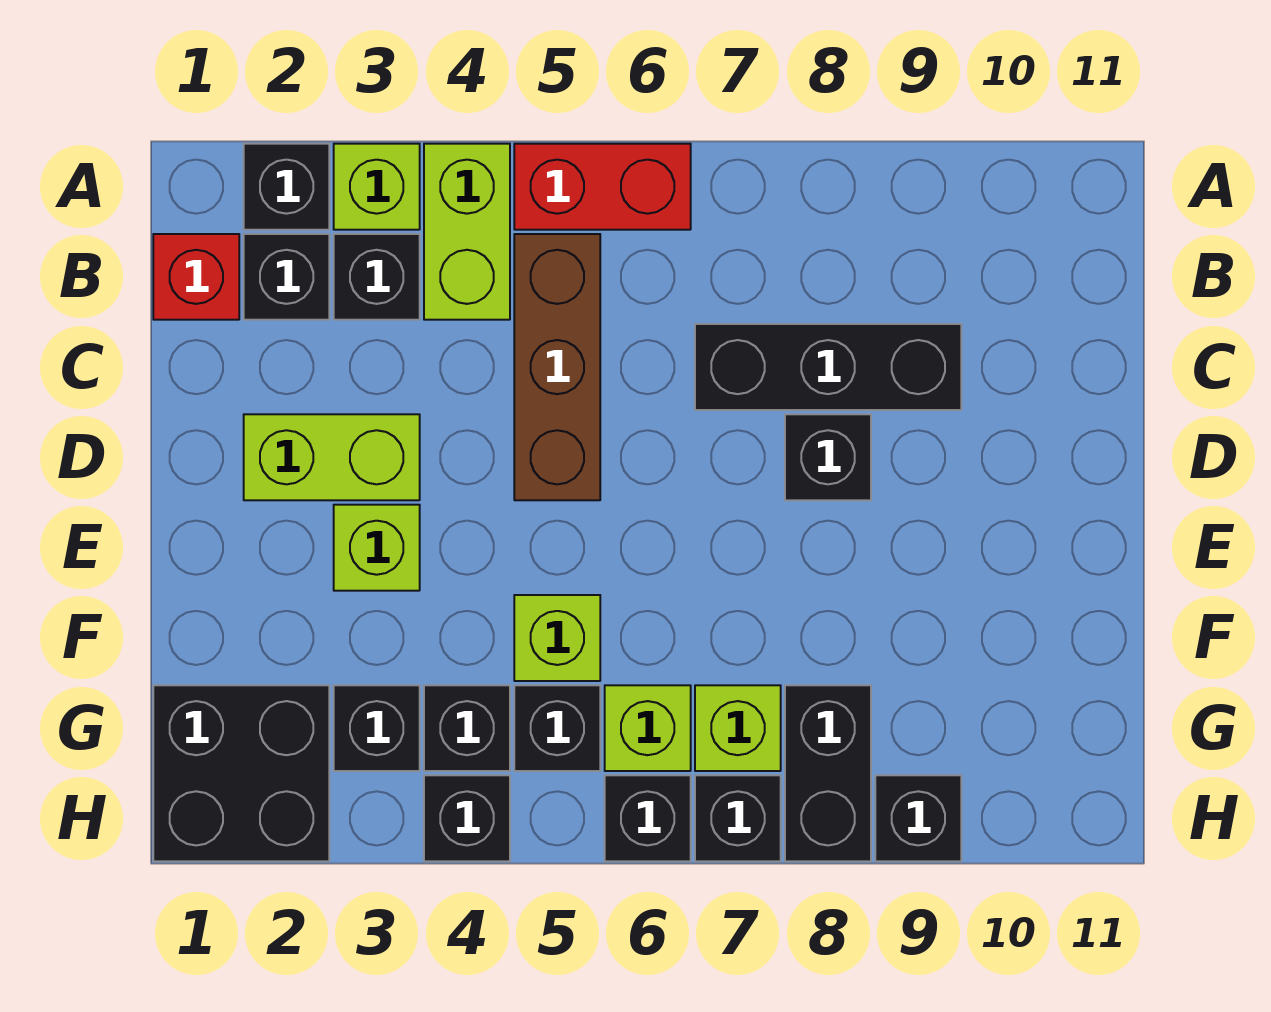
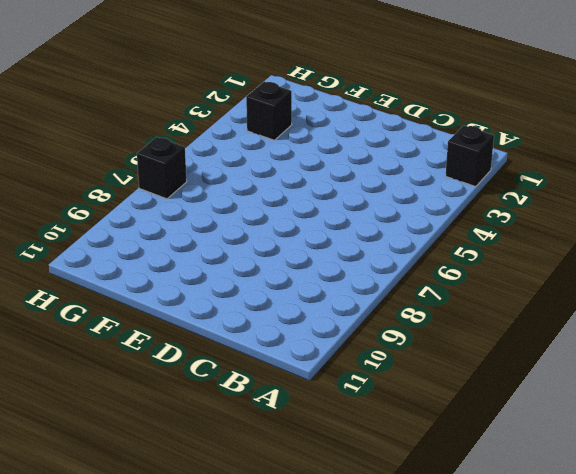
none -> lime brick A3 level 1
none -> lime brick A4:B4 level 1
none -> red brick A5:A6 level 1

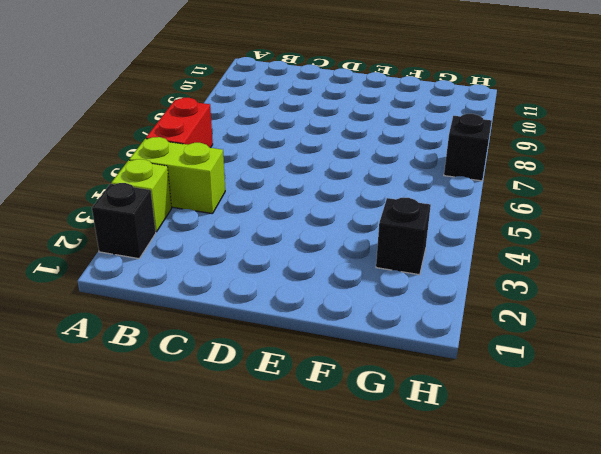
none -> red brick B1 level 1
none -> black brick B2 level 1
none -> black brick B3 level 1

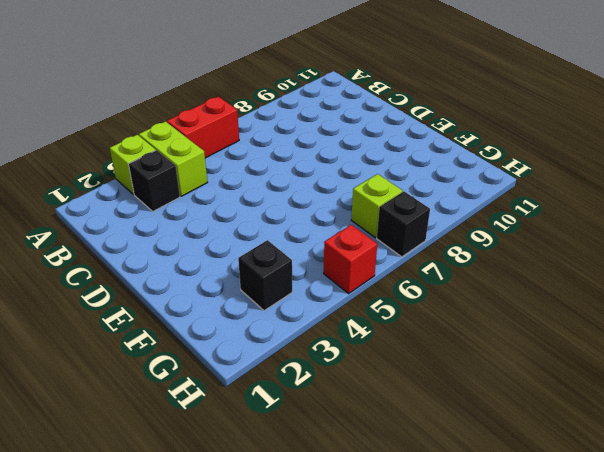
red brick H5 level 1 -> red brick B1 level 1
none -> black brick A2 level 1
none -> black brick B2 level 1
none -> brown brick B5:D5 level 1

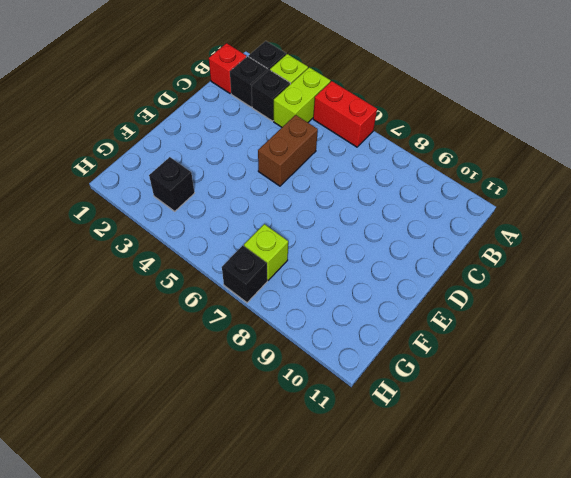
brown brick C5:D5 level 1 -> brown brick B5:D5 level 1
none -> black brick C7:C9 level 1
none -> lime brick D2:D3 level 1
none -> black brick D8 level 1

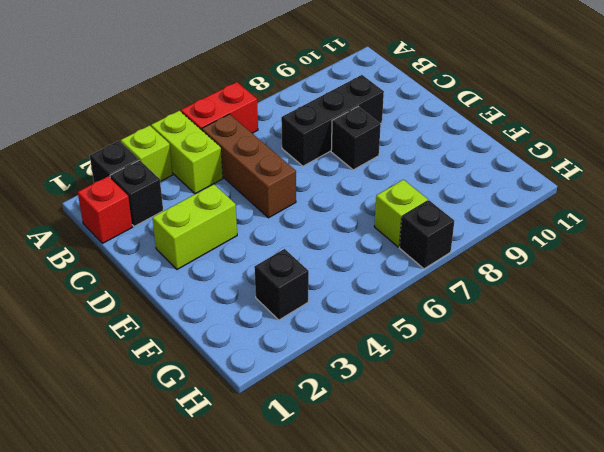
none -> black brick B3 level 1
none -> lime brick E3 level 1
none -> lime brick F5 level 1

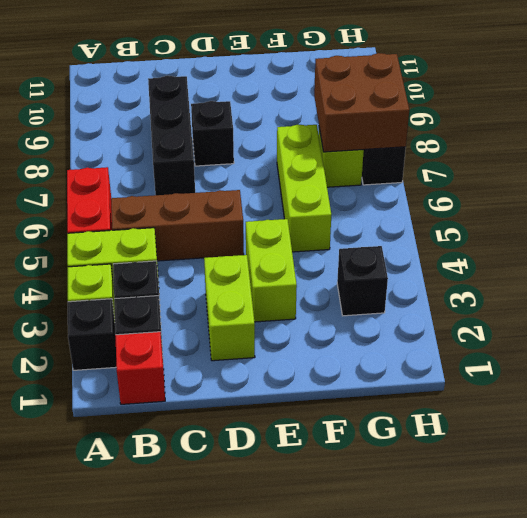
lime brick E3:E4 level 1 -> lime brick E3 level 1
lime brick F5:F7 level 1 -> lime brick F5 level 1
brown brick G7:H8 level 2 -> none
none -> black brick G1:H2 level 1
none -> black brick G4 level 1
none -> black brick G5 level 1

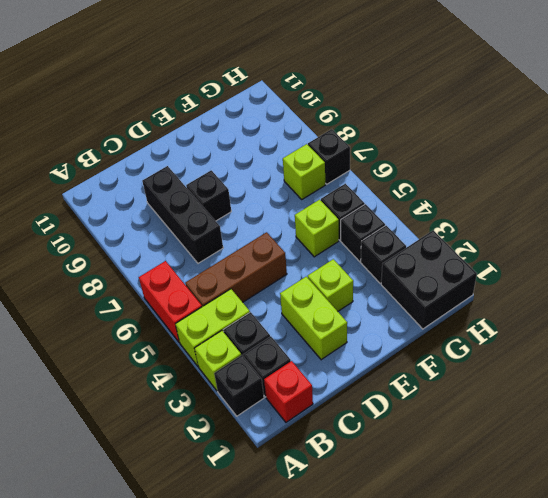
none -> lime brick G6 level 1
none -> black brick G8:H8 level 1
none -> black brick H4 level 1

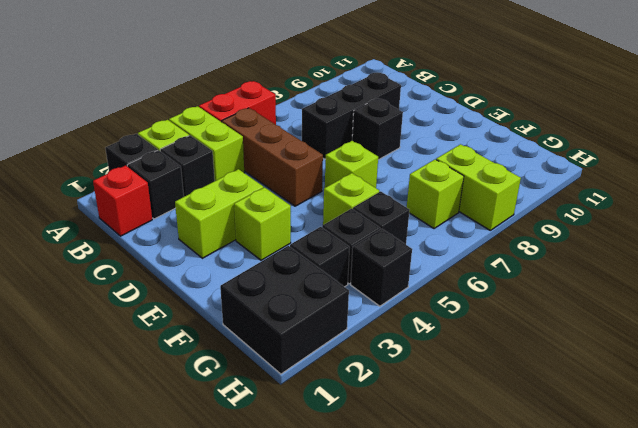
lime brick E6 level 1 -> lime brick G6 level 1
lime brick G8:H8 level 1 -> black brick G8:H8 level 1
none -> black brick H6 level 1
none -> black brick H7 level 1
none -> black brick H9 level 1

